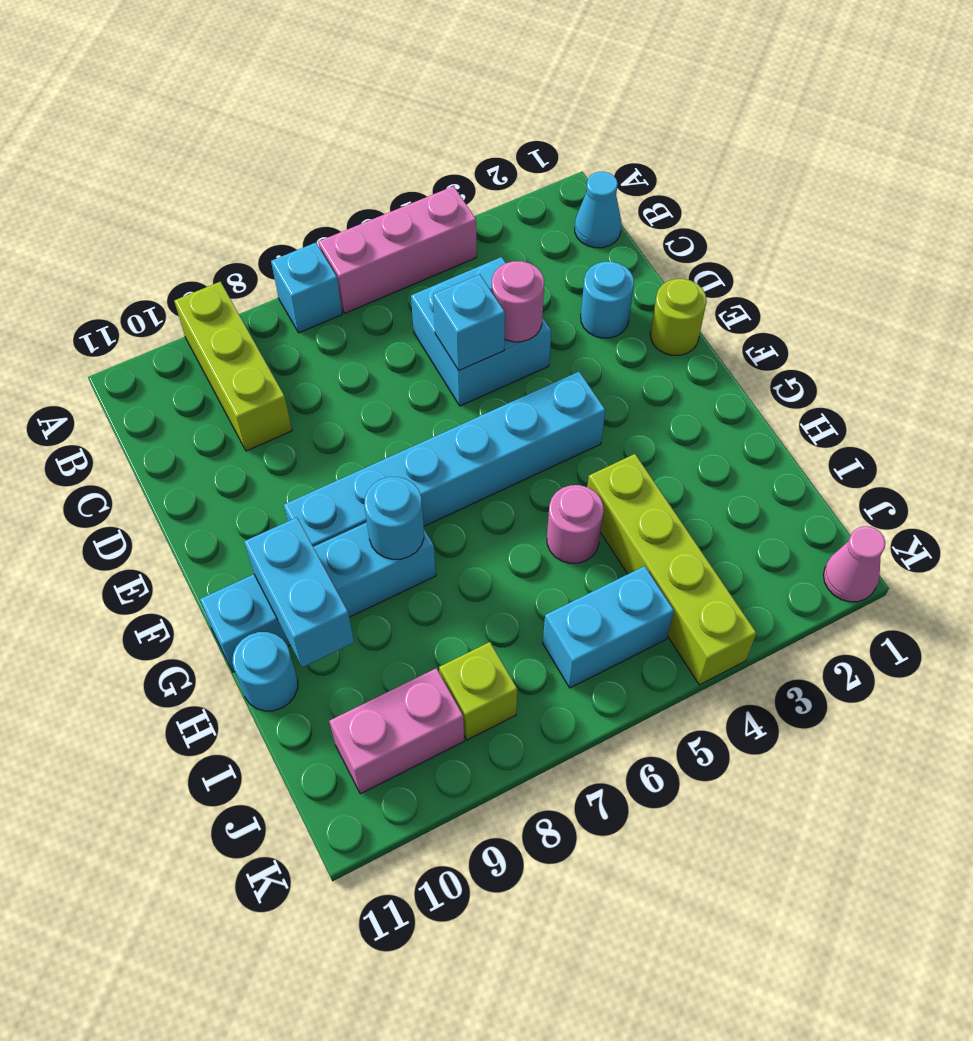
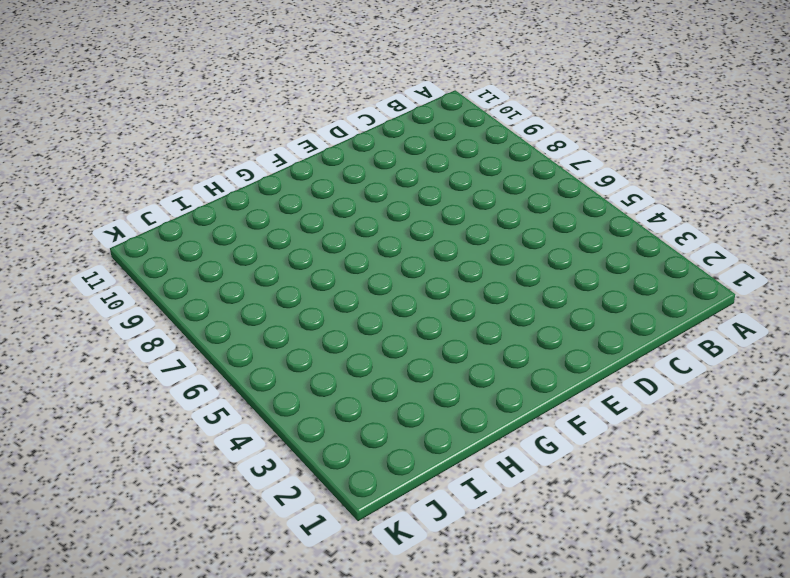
none -> pink brick A4:A6 level 1
none -> cyan brick A7 level 1
none -> lime brick A9:C9 level 1

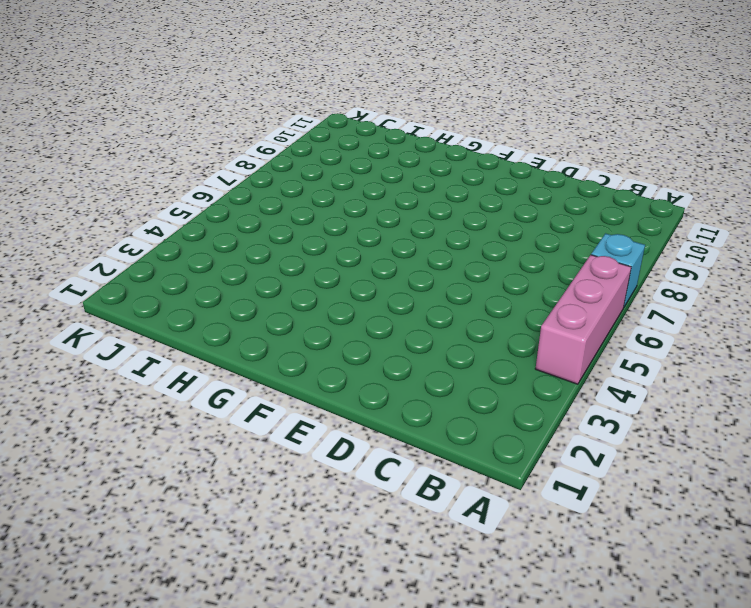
none -> lime brick A9:C9 level 1
none -> cyan cone B1 level 1
none -> cyan brick C4:D5 level 1

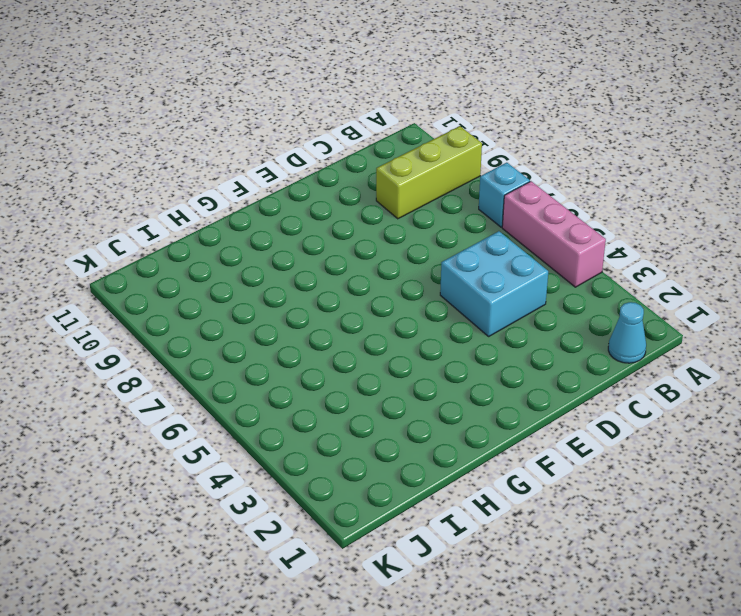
none -> cyan round brick D2 level 1
none -> lime round brick E1 level 1
none -> cyan brick F4:F9 level 1

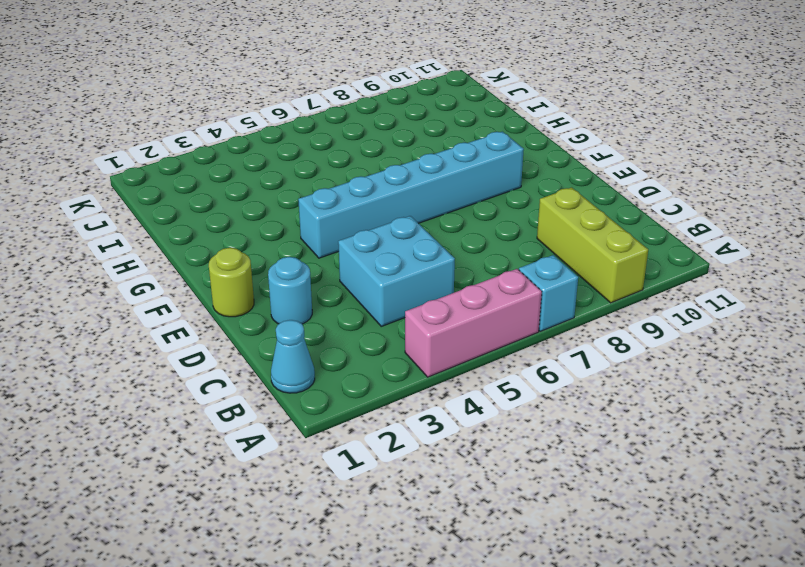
none -> cyan brick G8:G11 level 1
none -> lime brick H4:K4 level 1
none -> pink round brick H5 level 1

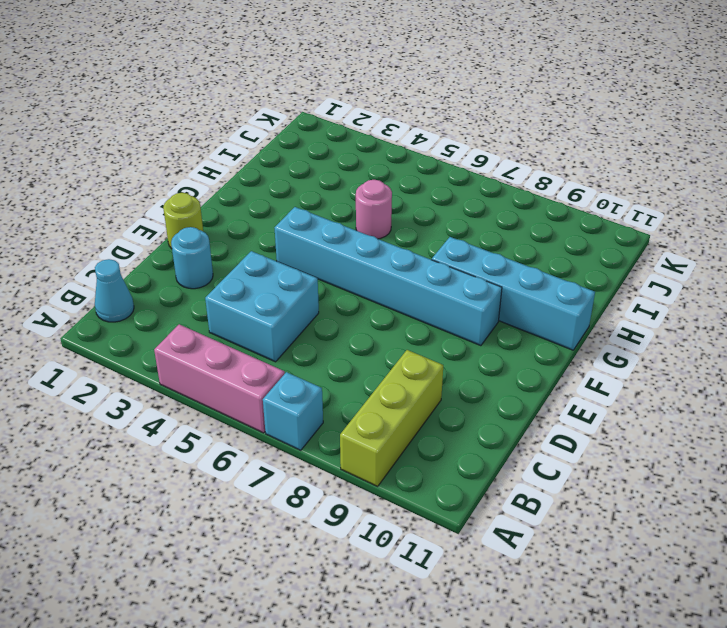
none -> lime brick H4:K4 level 1
none -> cyan round brick H11 level 1
none -> cyan brick J5:J6 level 1

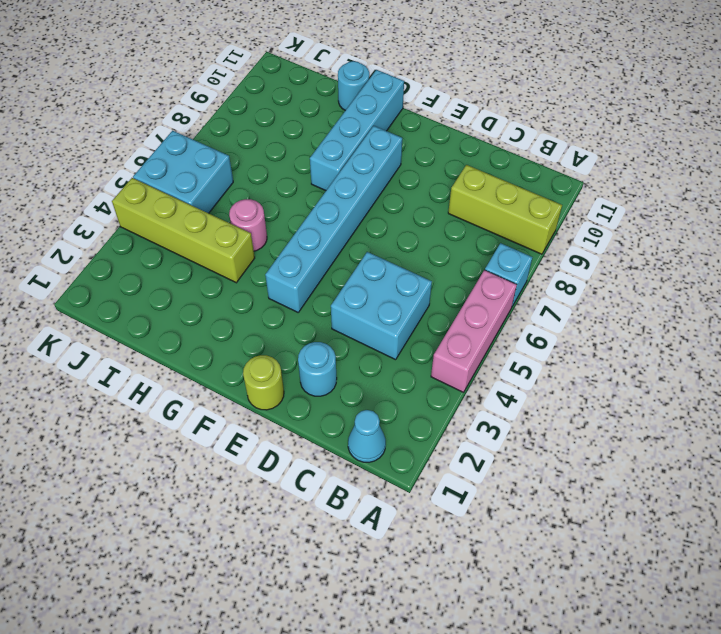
cyan brick J5:K6 level 1 -> cyan brick J5:J6 level 1
none -> lime brick J8 level 1
none -> pink brick J9:J10 level 1
none -> pink cone K1 level 1

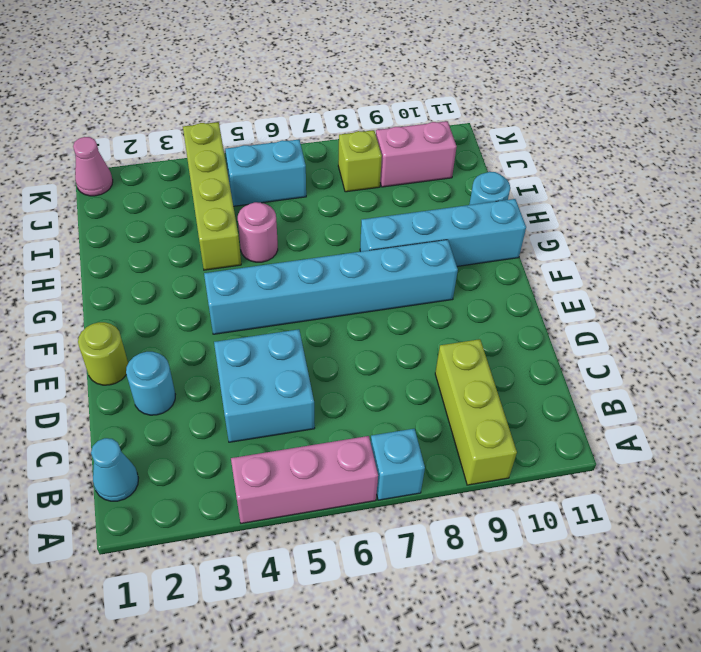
none -> pink round brick D4 level 2
none -> cyan brick D5 level 2
none -> cyan round brick G8 level 2

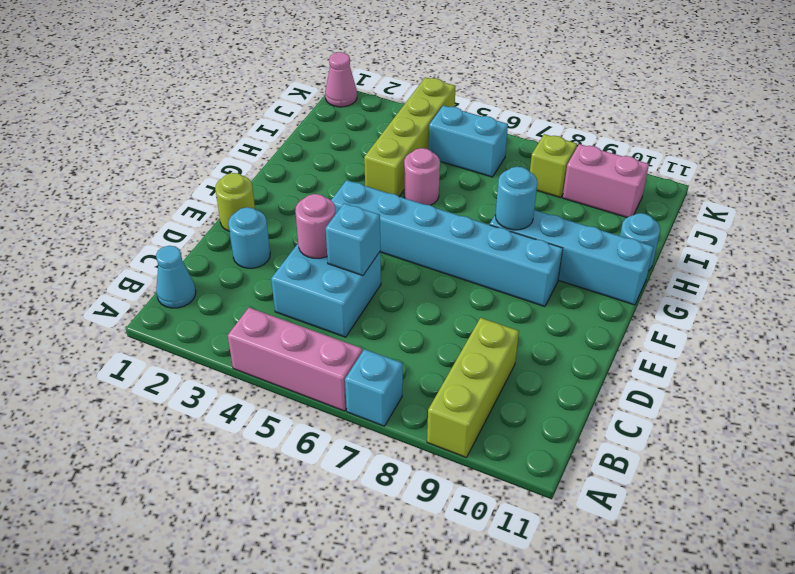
none -> cyan brick G10:H10 level 2

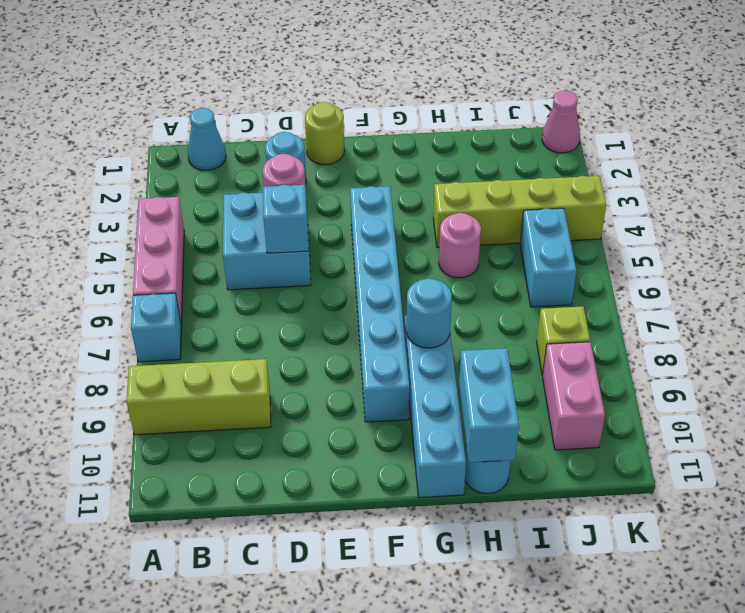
cyan brick H10:H11 level 2 -> cyan brick G10:H10 level 2

